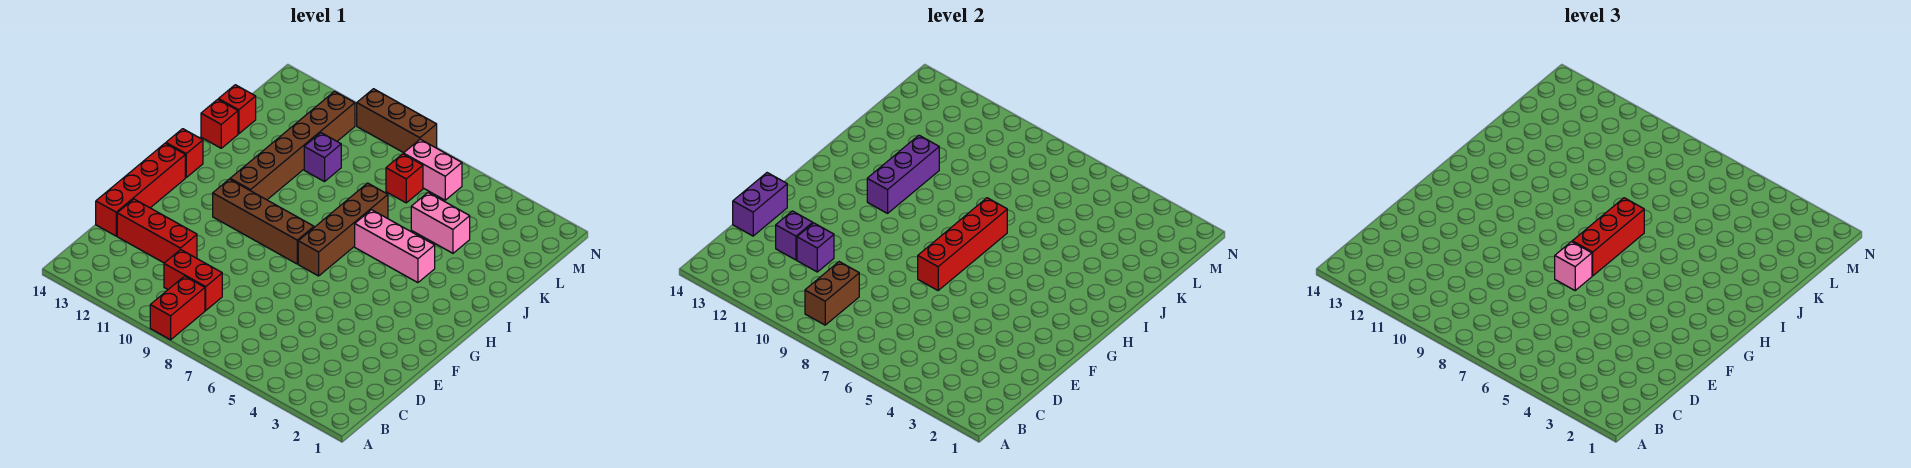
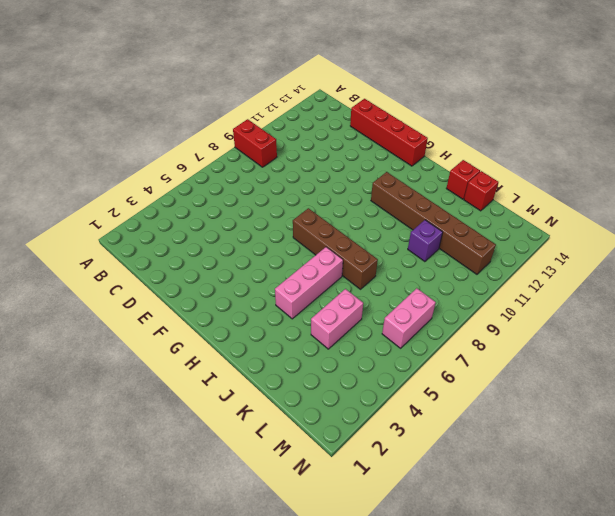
none -> red brick C9:C10 level 1
none -> red brick D11:D13 level 1
none -> brown brick G8:G11 level 1

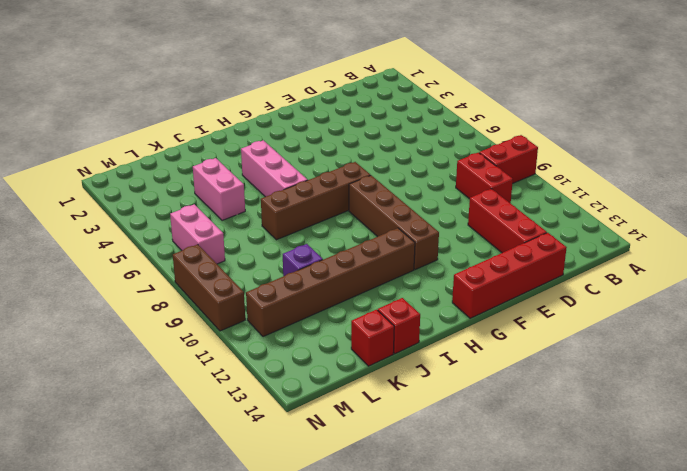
none -> red brick H14 level 1
none -> red brick L7 level 1
none -> brown brick B9:C9 level 2

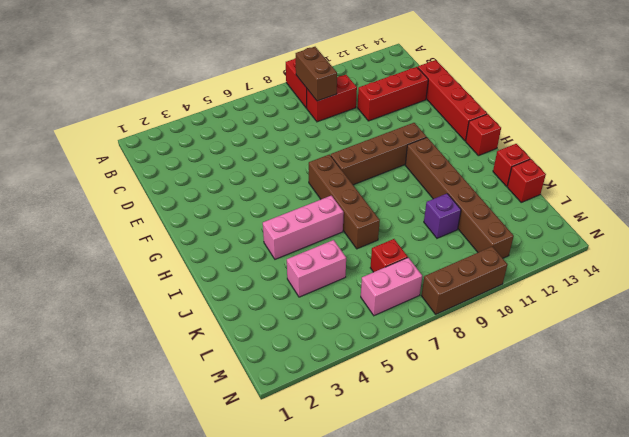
none -> purple brick D11 level 2
none -> purple brick D12 level 2
none -> purple brick D14:E14 level 2

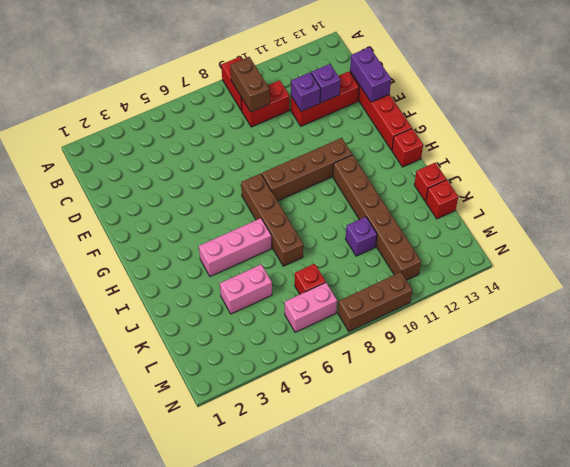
none -> red brick F7:I7 level 2
none -> purple brick H11:J11 level 2
none -> pink brick F7 level 3

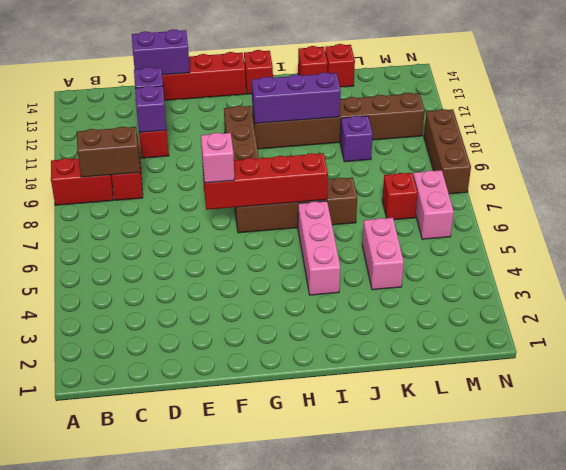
none -> red brick G7:I7 level 3

